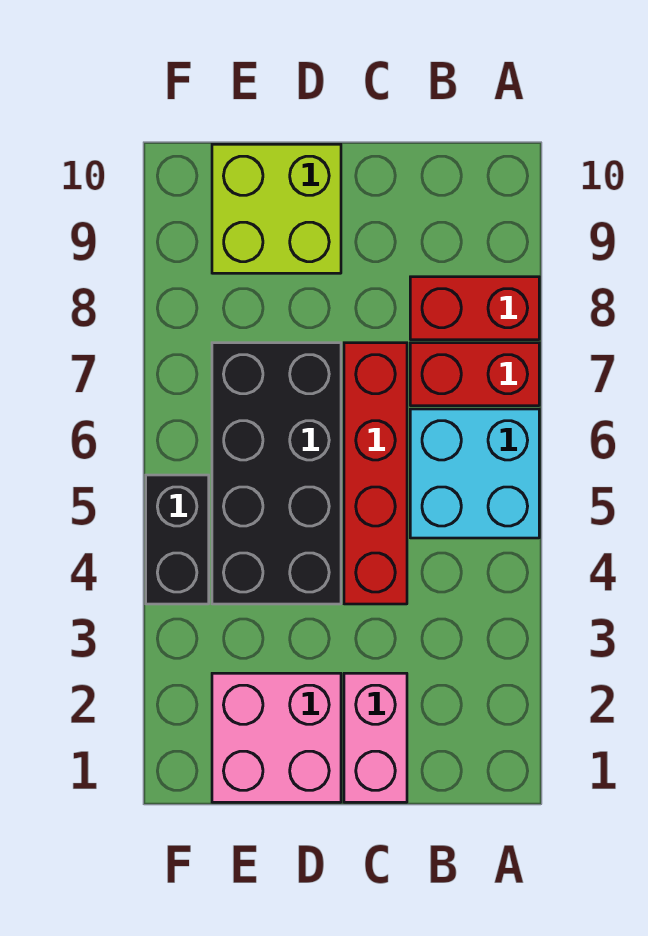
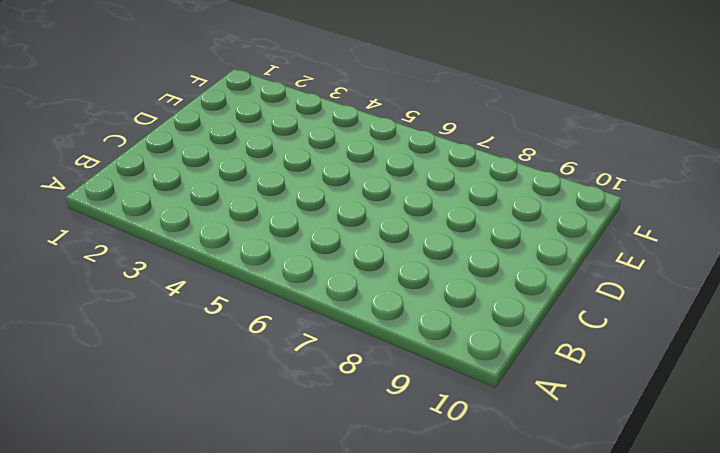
none -> cyan brick A5:B6 level 1
none -> red brick A7:B7 level 1

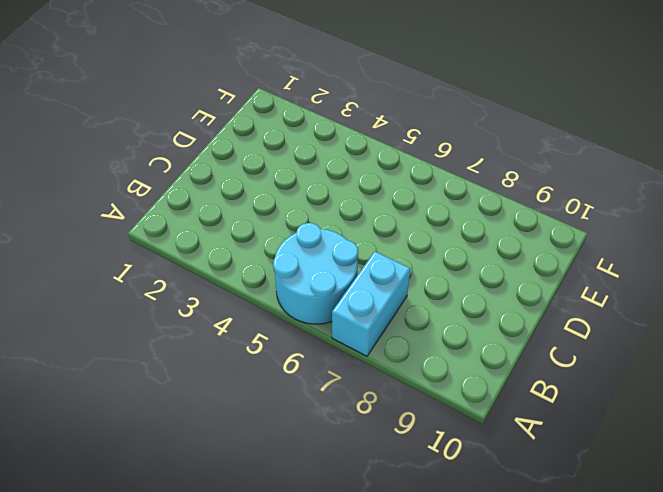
cyan round brick A5:B6 level 1 -> cyan brick A5:B6 level 1
cyan brick A7:B7 level 1 -> red brick A7:B7 level 1
none -> red brick A8:B8 level 1
none -> pink brick C1:C2 level 1

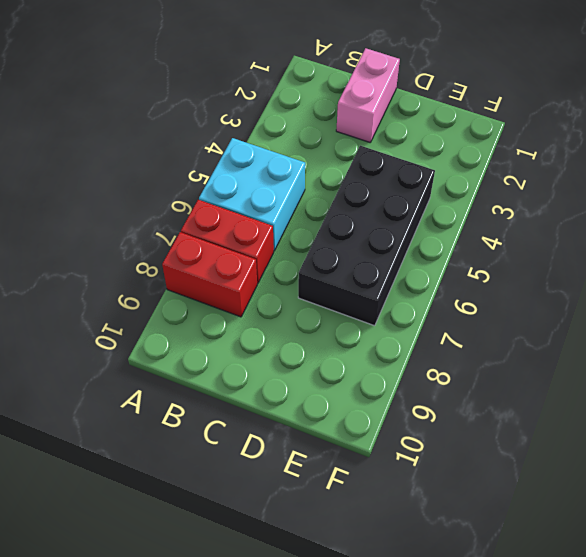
none -> red brick C4:C7 level 1
none -> pink brick D1:E2 level 1

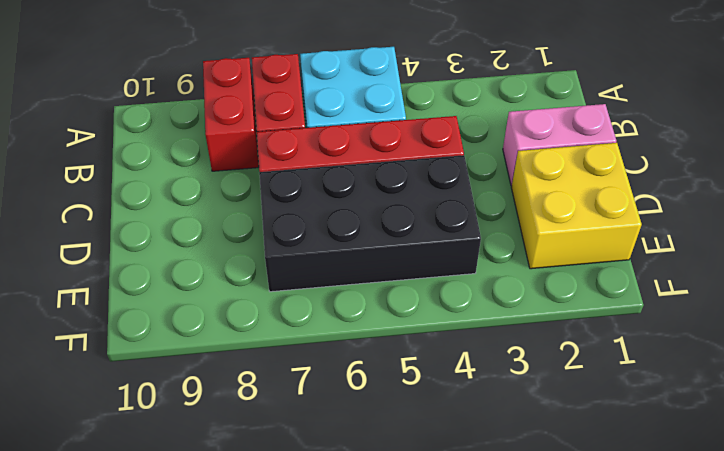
yellow brick D1:E2 level 1 -> pink brick D1:E2 level 1
none -> lime brick D9:E10 level 1
none -> black brick F4:F5 level 1

